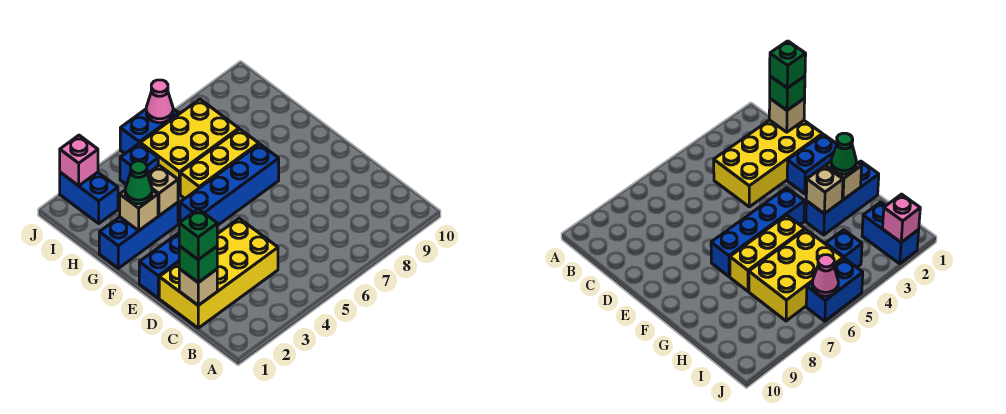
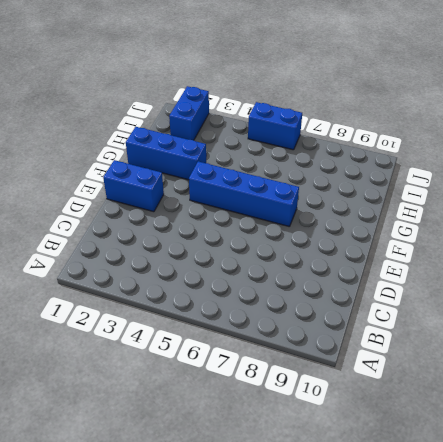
none -> yellow brick C1:D4 level 1
none -> yellow brick G5:G7 level 1
none -> yellow brick H5:I7 level 1

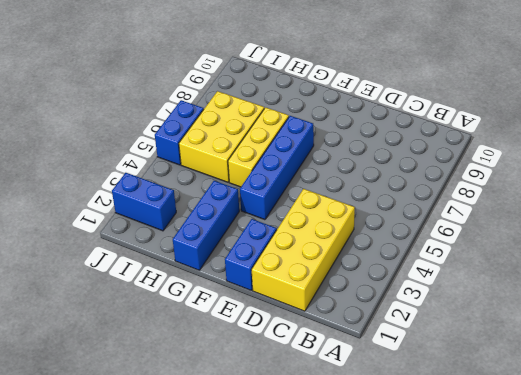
none -> blue brick I4 level 1
none -> tan brick C1 level 2
none -> tan brick G2 level 2

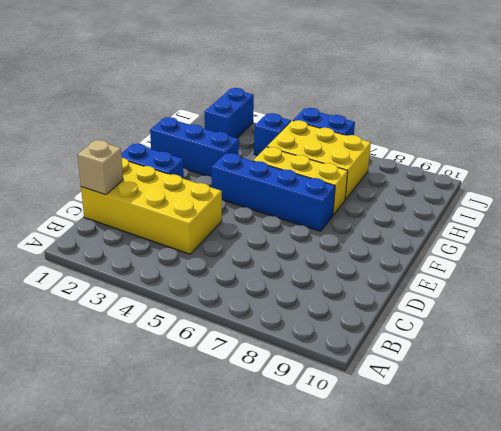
none -> tan brick G2 level 2
none -> tan brick G3 level 2
none -> pink brick J2 level 2

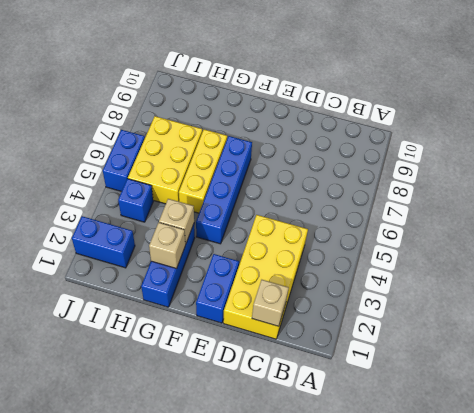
none -> pink brick J2 level 2
none -> pink cone J6 level 2
none -> green brick C1 level 3

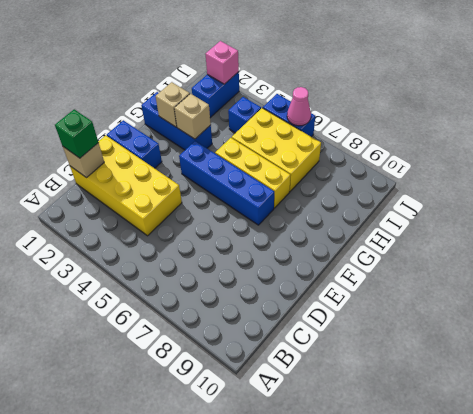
none -> green cone G2 level 3
none -> green brick C1 level 4

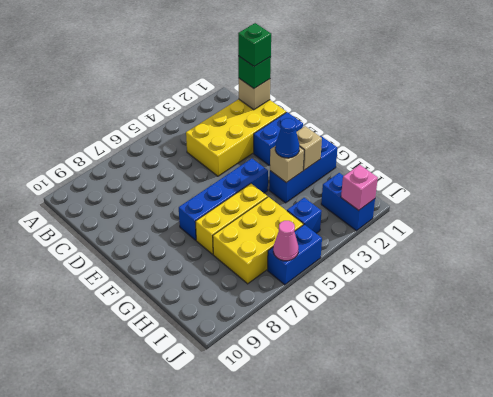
blue cone G3 level 3 -> none
none -> green cone G2 level 3

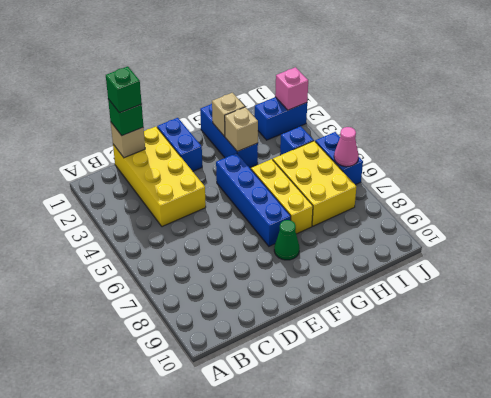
green cone F8 level 1 -> green cone G2 level 3

